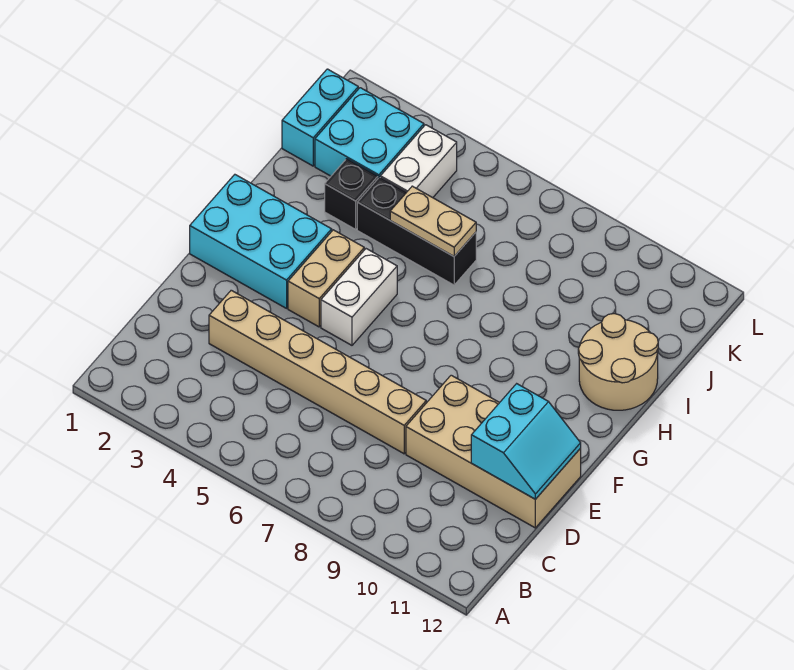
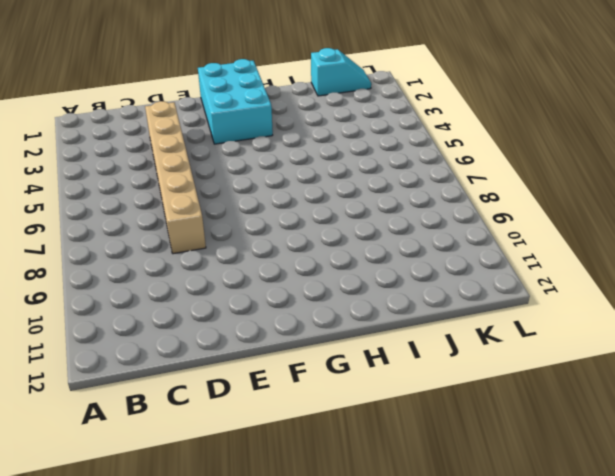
cyan slope J1:K1 level 1 top J -> cyan brick J1:K1 level 1
none -> tan brick D9:E12 level 1
none -> tan brick F4:G4 level 1
none -> white brick F5:G5 level 1

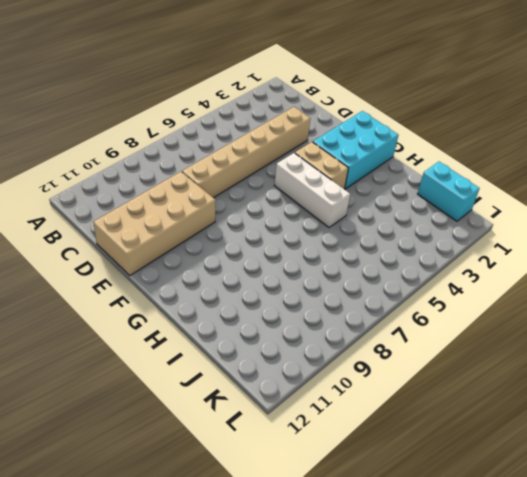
white brick F5:H5 level 1 -> white brick F5:G5 level 1
none -> tan round brick H11:I12 level 1
none -> black brick I3 level 1
none -> black brick I4:I6 level 1

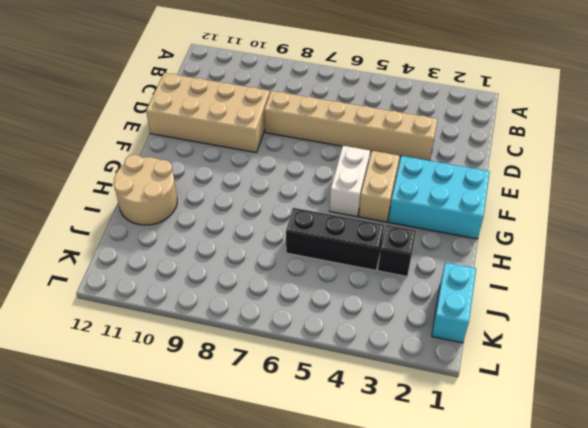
none -> cyan brick J2:K3 level 1
none -> white brick J4:K4 level 1
none -> cyan slope D11:E12 level 2 top 11

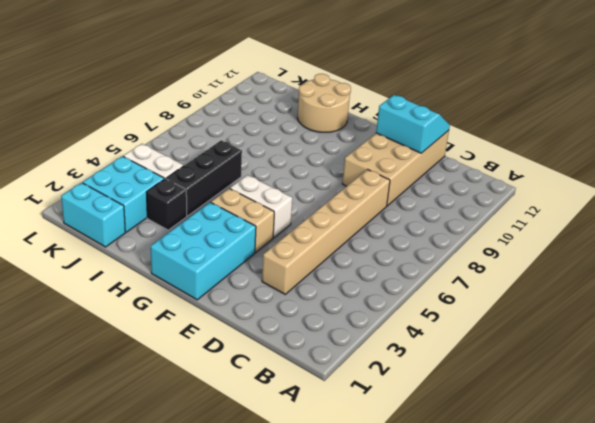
none -> tan plate I5:I6 level 2

